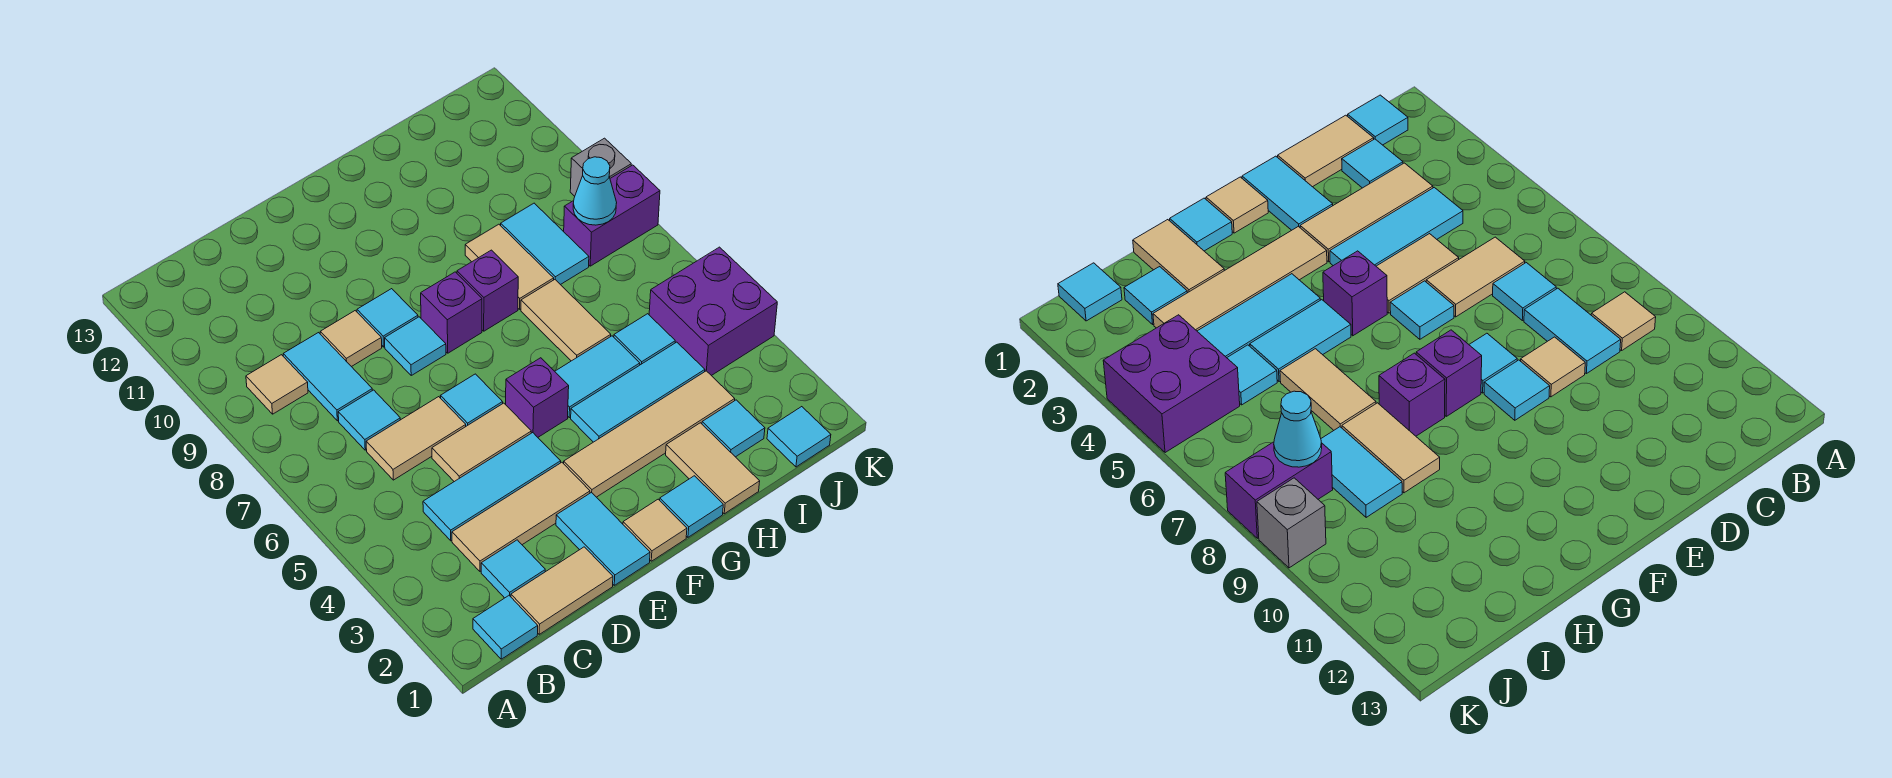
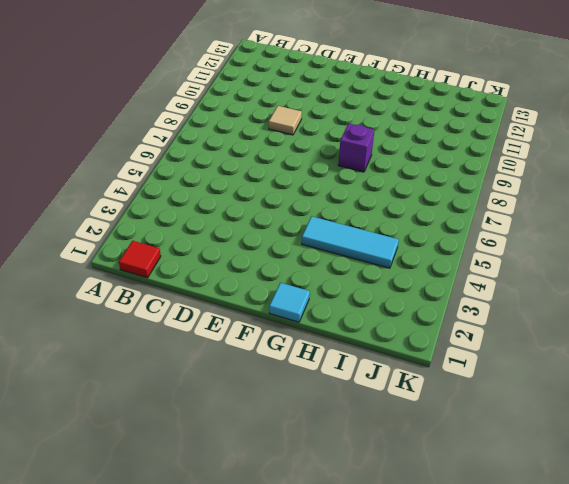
red tile B1 level 1 -> cyan tile B1 level 1
none -> tan tile B9 level 1
none -> tan tile C1:D1 level 1
none -> cyan tile C2 level 1
none -> tan tile C3:E3 level 1

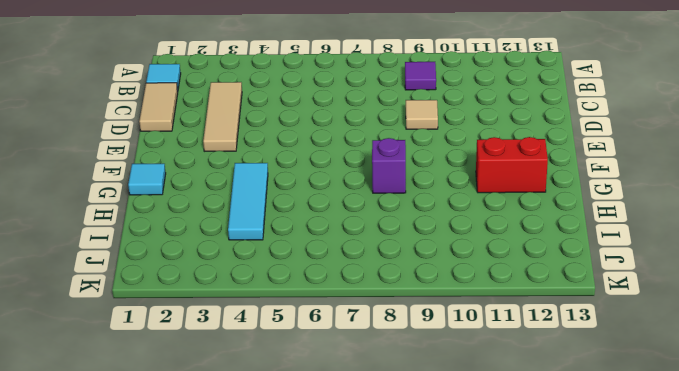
purple tile B9 level 1 -> tan tile B9 level 1
red brick G11:G12 level 1 -> none
none -> cyan tile C2 level 1
none -> cyan tile C4:E4 level 1
none -> tan tile C6:D6 level 1
none -> cyan tile C7 level 1

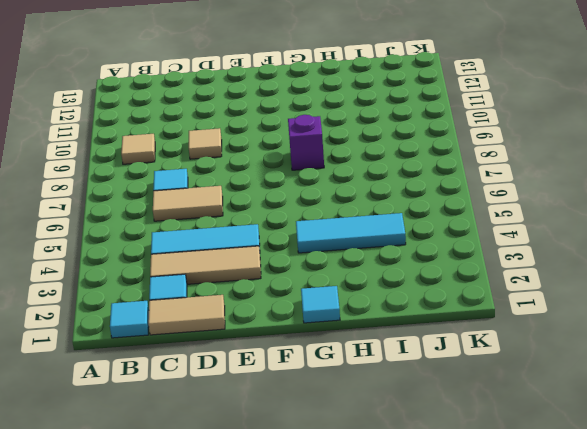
none -> cyan tile C8:C9 level 1
none -> tan tile D5:E5 level 1
none -> cyan tile E1:E2 level 1
none -> cyan tile E6 level 1

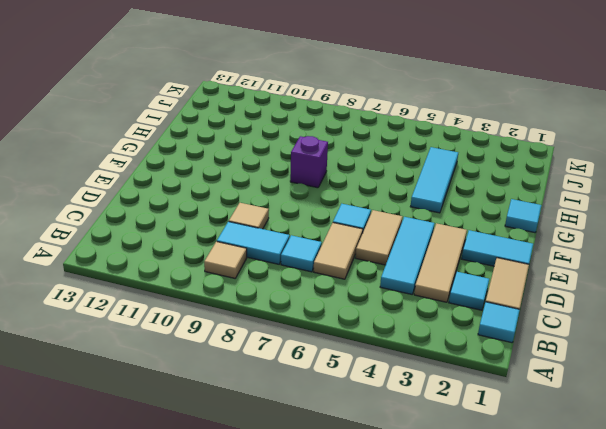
none -> cyan tile E8 level 1
none -> cyan tile E9 level 1
none -> tan tile F1 level 1
none -> tan tile F3:I3 level 1

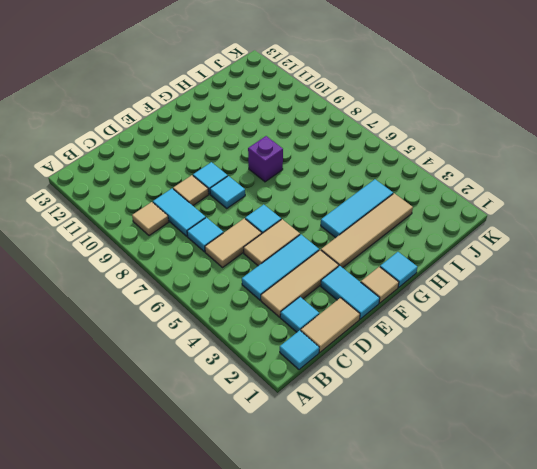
none -> purple brick F5 level 1
none -> purple brick F8 level 1
none -> cyan tile G5:H5 level 1
none -> tan tile H1:H2 level 1

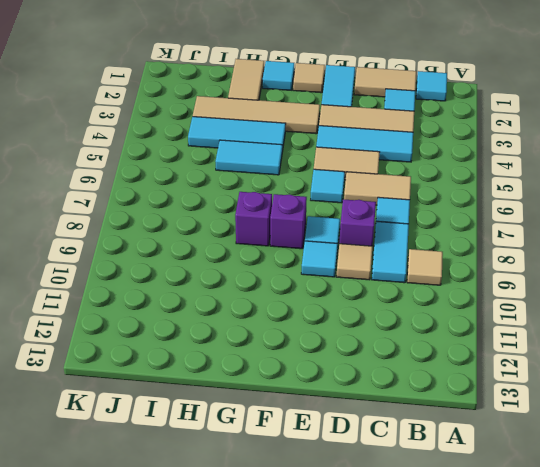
purple brick D8 level 1 -> purple brick F5 level 1
none -> tan tile H6:H7 level 1
none -> tan tile H8:H9 level 1
none -> cyan tile I2 level 1
none -> cyan tile I5 level 1

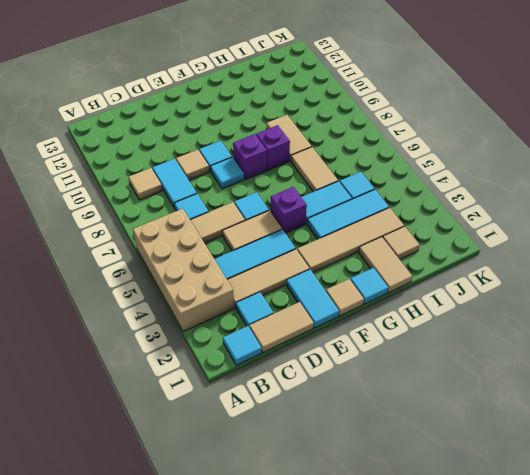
tan brick A3:B6 level 1 -> none
tan tile I2 level 1 -> cyan tile I2 level 1
none -> cyan tile I8:I9 level 1
none -> cyan tile J1 level 1
none -> purple brick J4:K5 level 1
none -> purple brick J8:K8 level 1

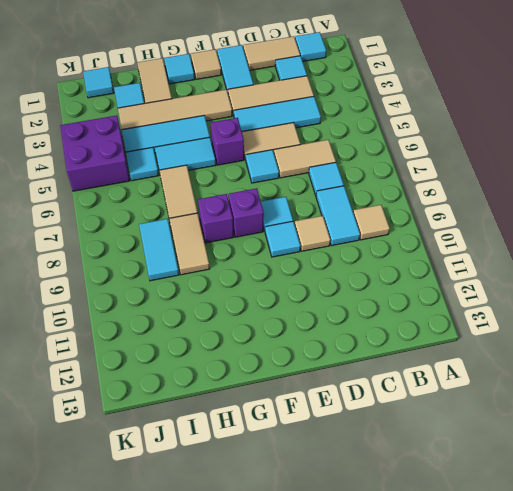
none -> purple brick J8:K8 level 1
none -> grey brick K9 level 1
none -> cyan cone J8 level 2

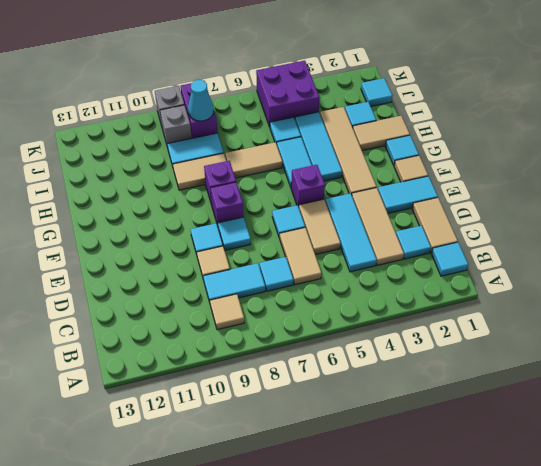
grey brick J9 level 1 -> none

